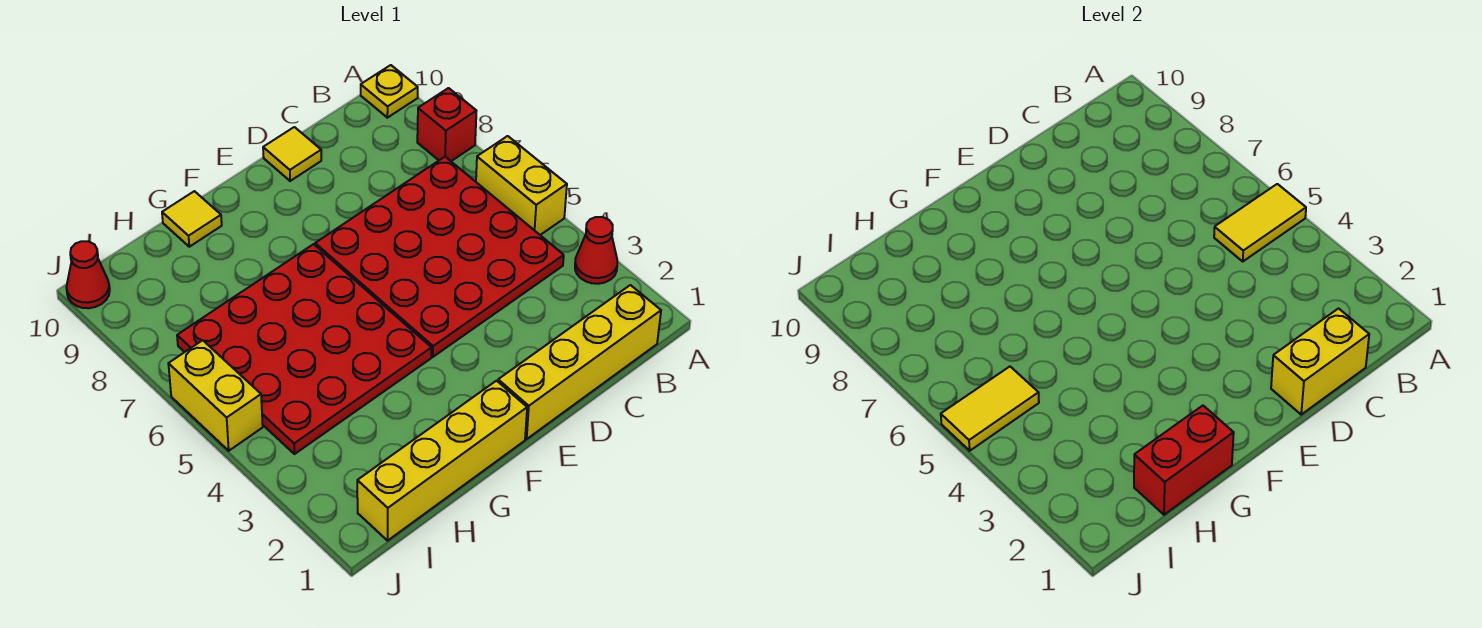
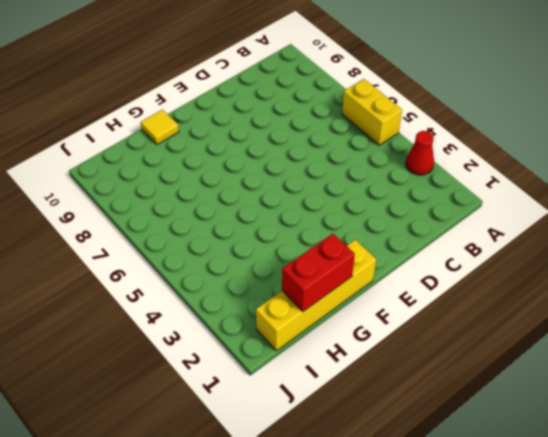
none -> red brick A8 level 1
none -> yellow plate A10 level 1
none -> yellow brick B1:E1 level 1

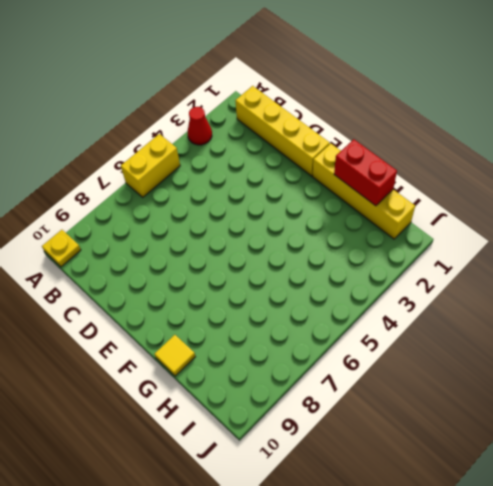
none -> red brick A8 level 1
none -> red plate B4:E7 level 1
none -> yellow tile D10 level 1

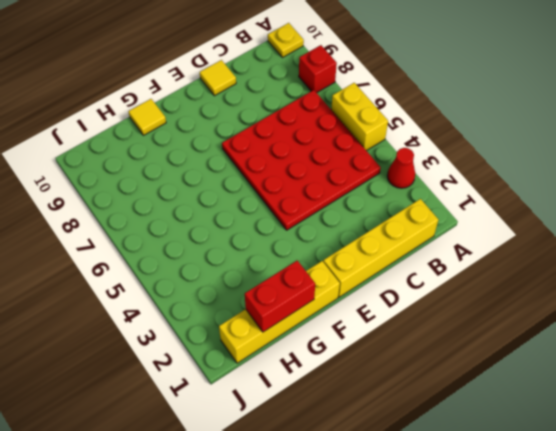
none -> red plate F4:I7 level 1
none -> yellow brick J5:J6 level 1
none -> red cone J10 level 1

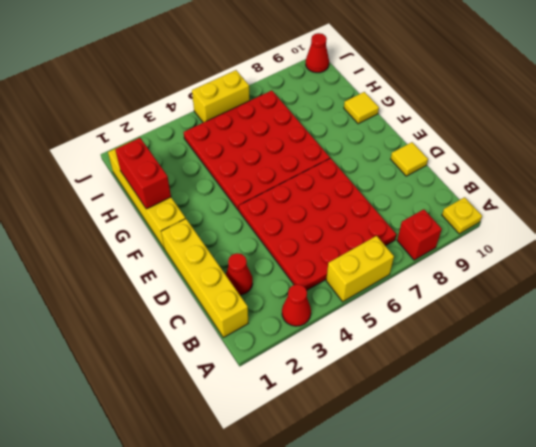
red cone C2 level 1 -> none
none -> yellow tile A5:B5 level 2
none -> yellow brick C1:D1 level 2
none -> yellow tile I5:J5 level 2

